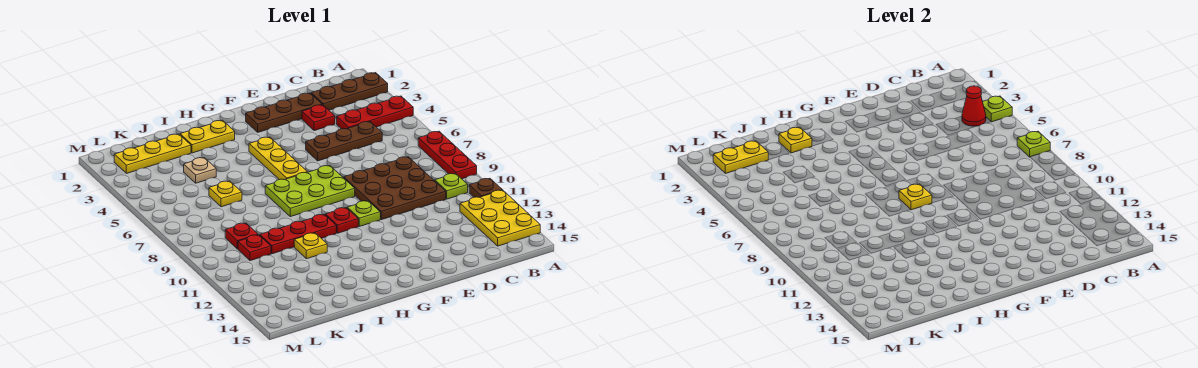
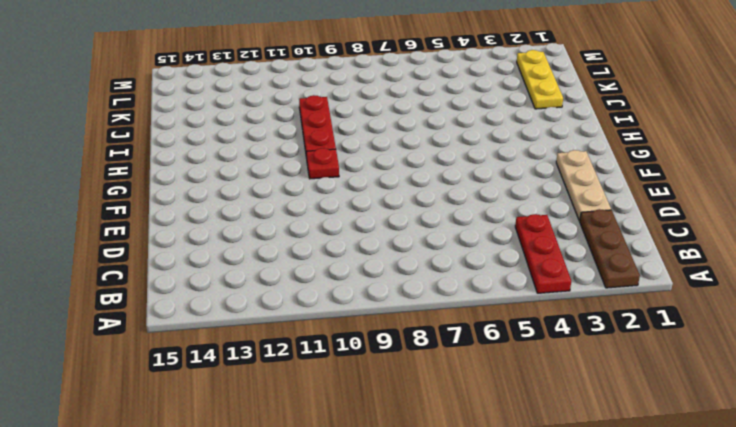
tan plate D2:F2 level 1 -> brown plate D2:F2 level 1
none -> red plate A7:A9 level 1
none -> brown plate A11 level 1
none -> yellow plate A12:B14 level 1

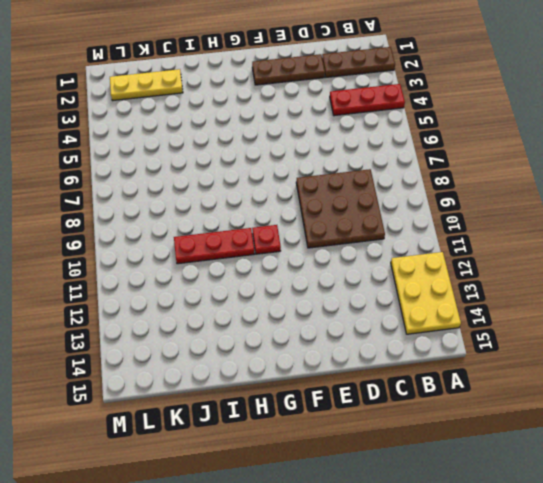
none -> red plate A7:A9 level 1
none -> brown plate A11 level 1
none -> lime plate B10 level 1

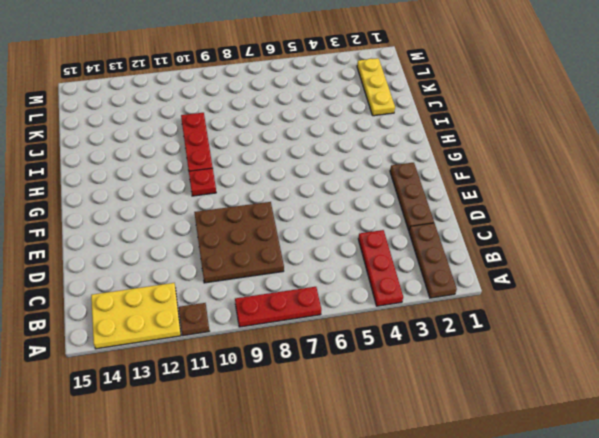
none -> lime plate B10 level 1
none -> brown plate C5:E5 level 1
none -> red plate D3 level 1

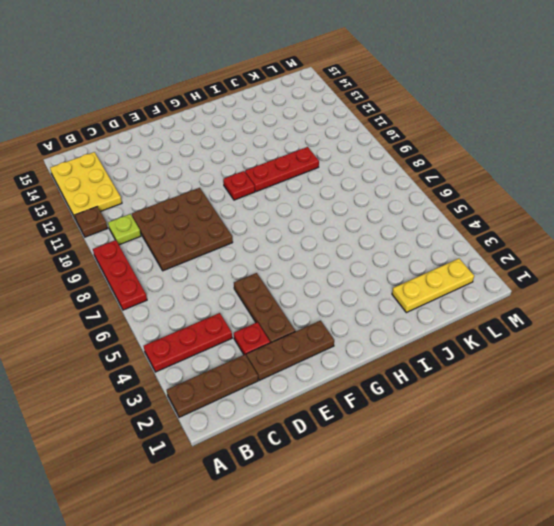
brown plate E3:E5 level 1 -> brown plate C5:E5 level 1
none -> lime plate F7:H8 level 1
none -> lime plate F10 level 1
none -> yellow plate G4:G6 level 1

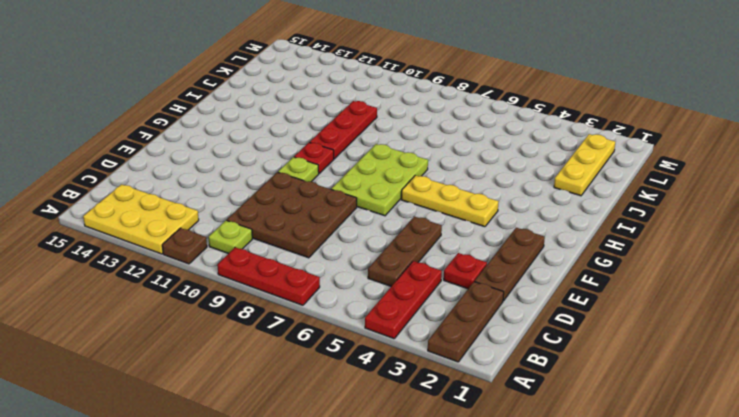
none -> yellow plate H2:I2 level 1
none -> yellow plate I11 level 1
none -> tan plate J4 level 1

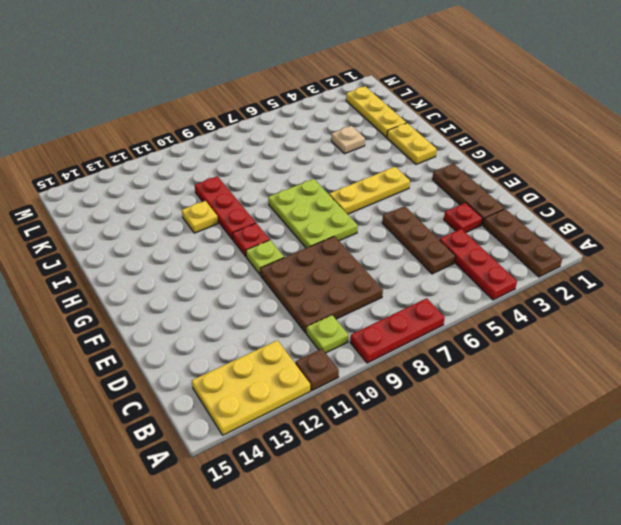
none -> yellow plate J6 level 1
none -> red plate K9 level 1
none -> red plate K10 level 1

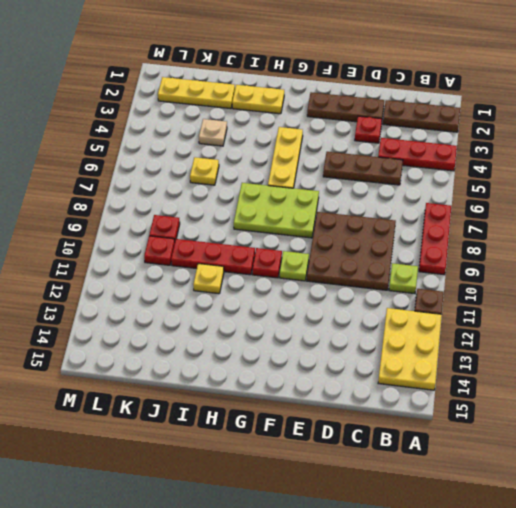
none -> lime plate A4 level 2
none -> lime plate A7 level 2
none -> red cone B4 level 2

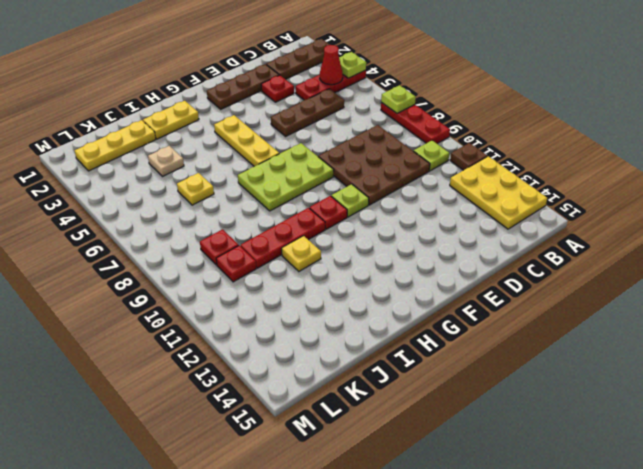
none -> yellow plate G8 level 2
none -> yellow plate I2 level 2
none -> yellow plate K2:L2 level 2

